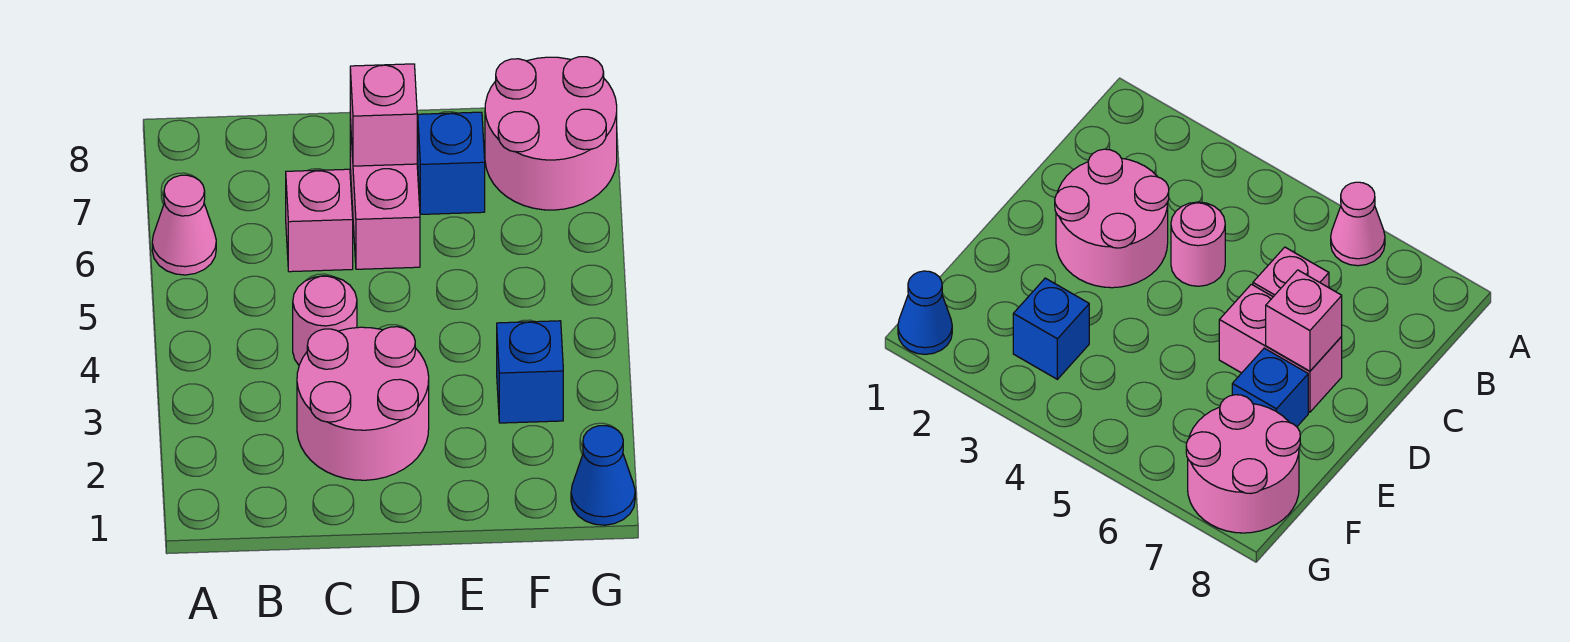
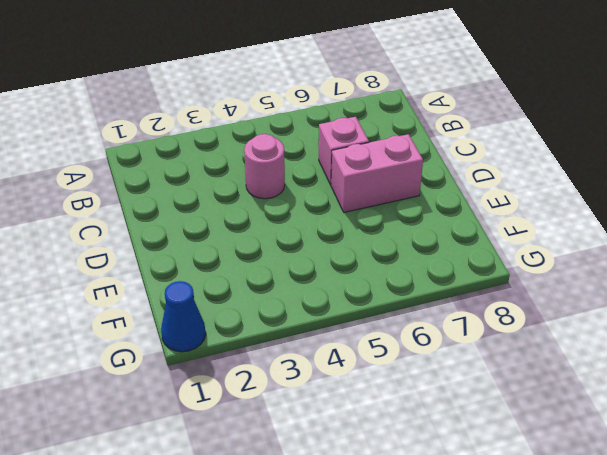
none -> pink cone A6 level 1
none -> pink round brick C2:D3 level 1

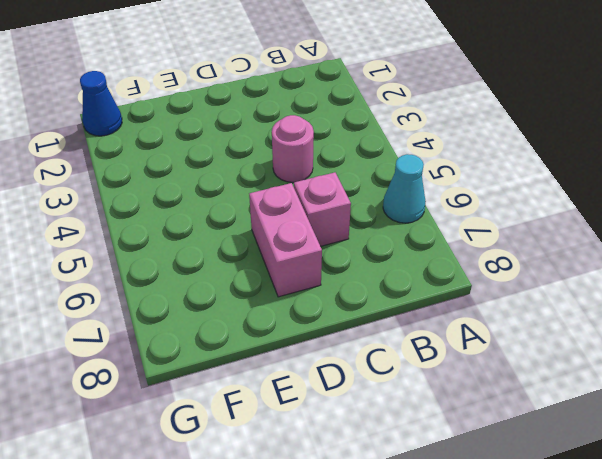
cyan cone A6 level 1 -> pink cone A6 level 1
none -> pink round brick C2:D3 level 1
none -> blue brick E7 level 1

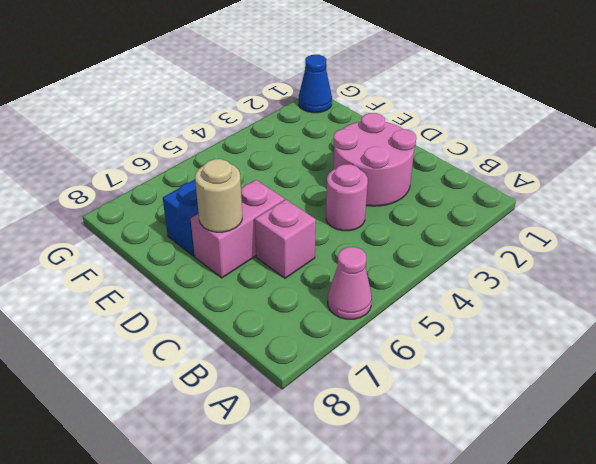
tan round brick D7 level 2 -> pink brick D7 level 2
none -> blue brick F3 level 1
none -> pink round brick F7:G8 level 1

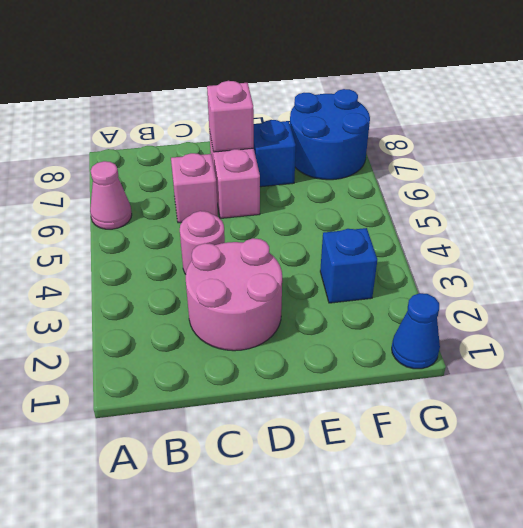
blue round brick F7:G8 level 1 -> pink round brick F7:G8 level 1

